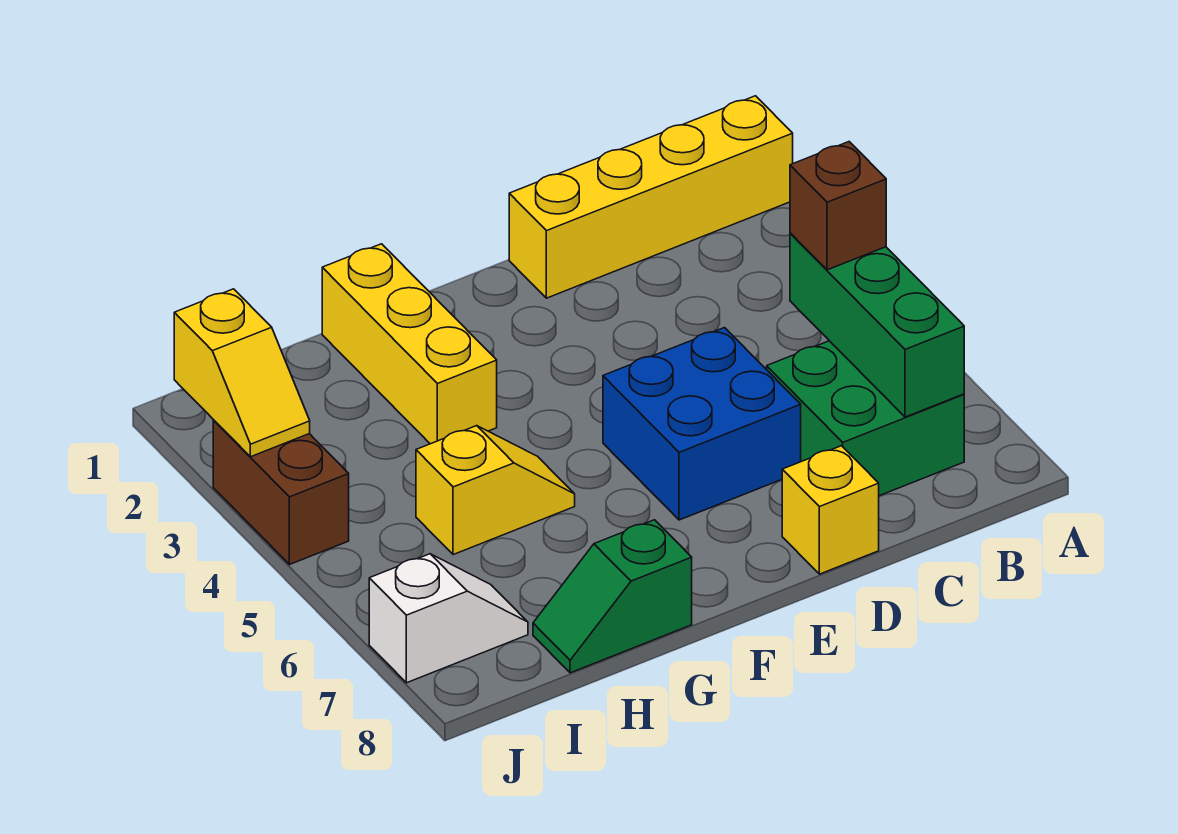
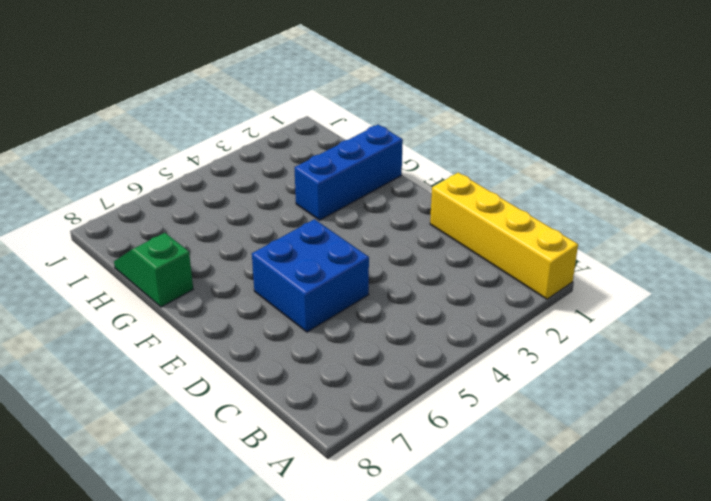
blue brick G1:G3 level 1 -> yellow brick G1:G3 level 1
none -> green brick B6:C7 level 1
none -> yellow brick D8 level 1
none -> yellow slope G5:H5 level 1 top H

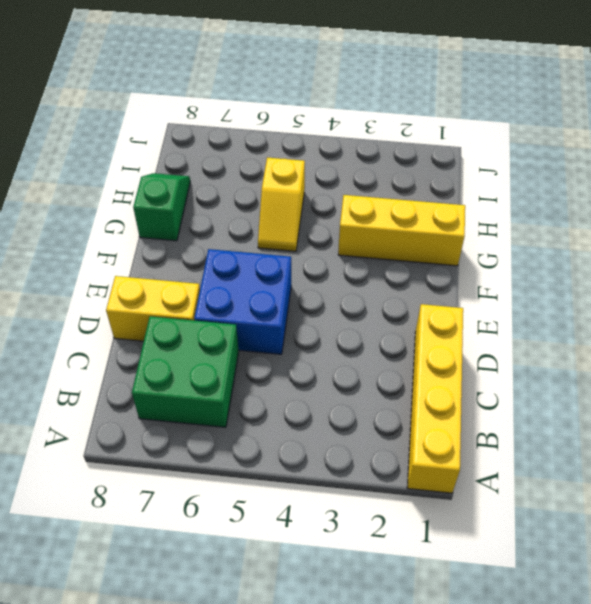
yellow brick D7:D8 level 1 -> yellow brick D8 level 1
none -> white slope I7:J7 level 1 top J
none -> brown brick J3:J4 level 1
none -> green brick B5:B7 level 2

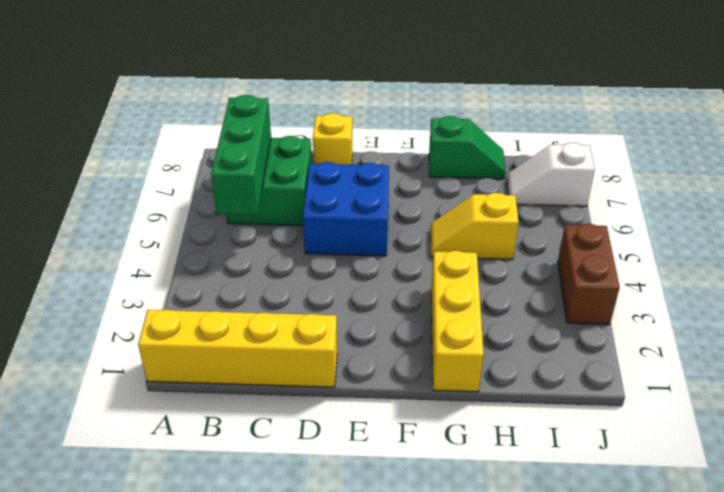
none -> yellow slope J2:J3 level 2 top 2
none -> brown brick B5 level 3

